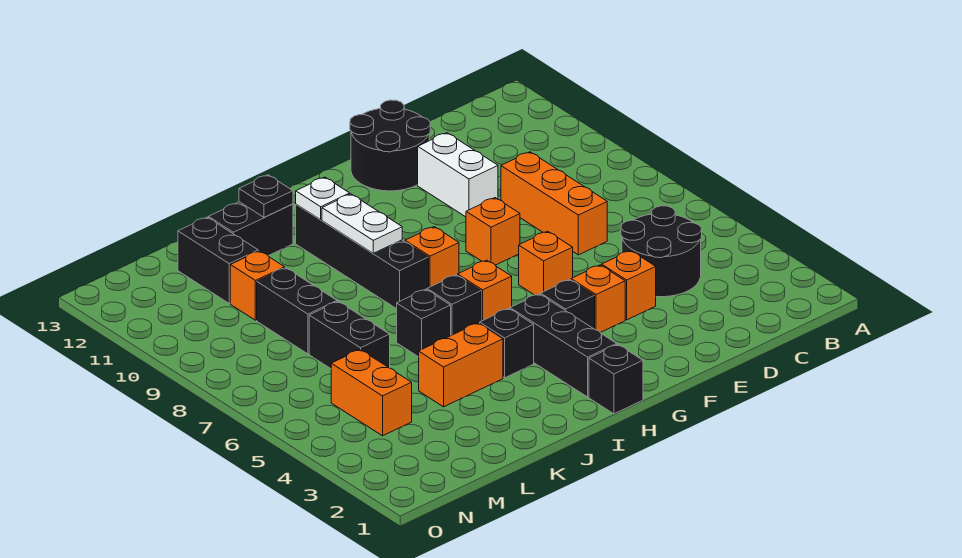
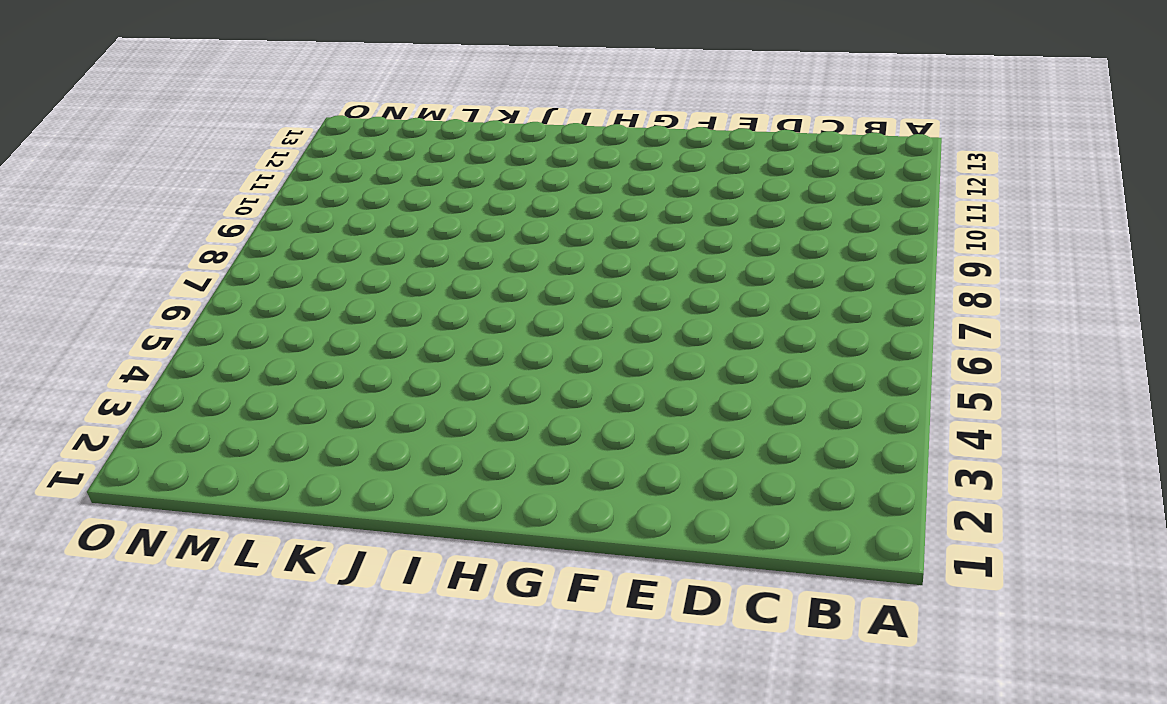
none -> black round brick C4:D5 level 1
none -> orange brick D7:D9 level 1
none -> orange brick E4 level 1

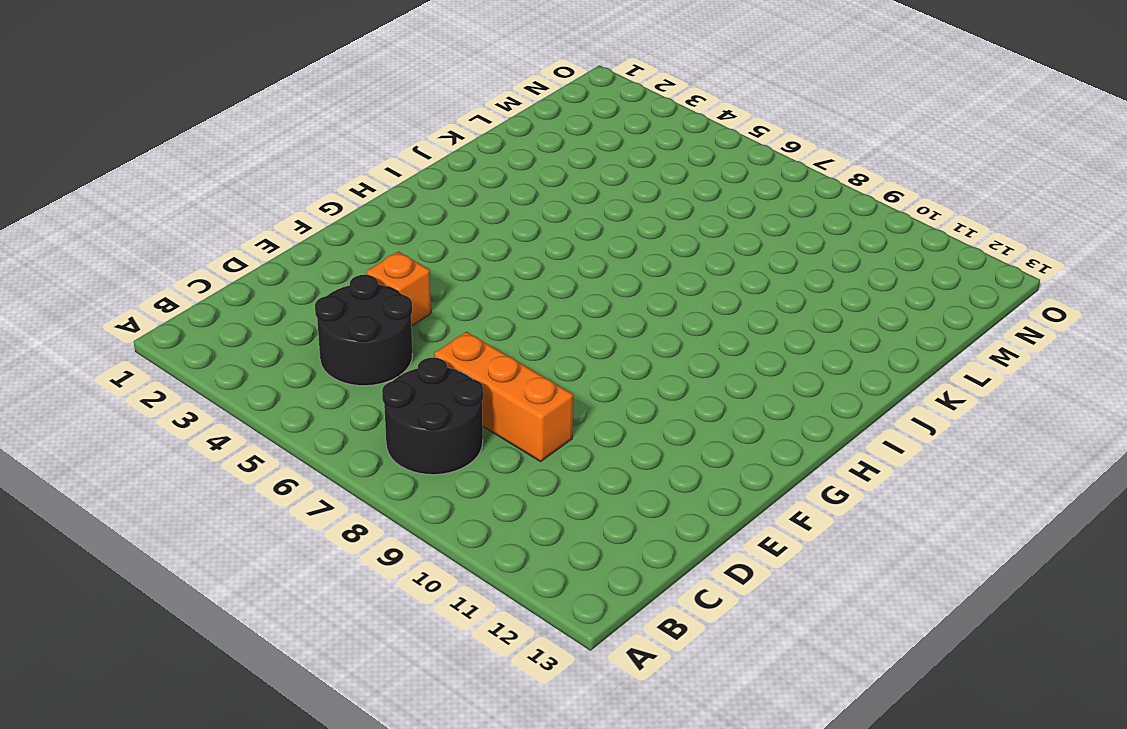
black round brick B7:C8 level 1 -> black round brick E12:F13 level 1
none -> white brick E10:E11 level 1
none -> orange brick F4 level 1
none -> orange brick F6 level 1

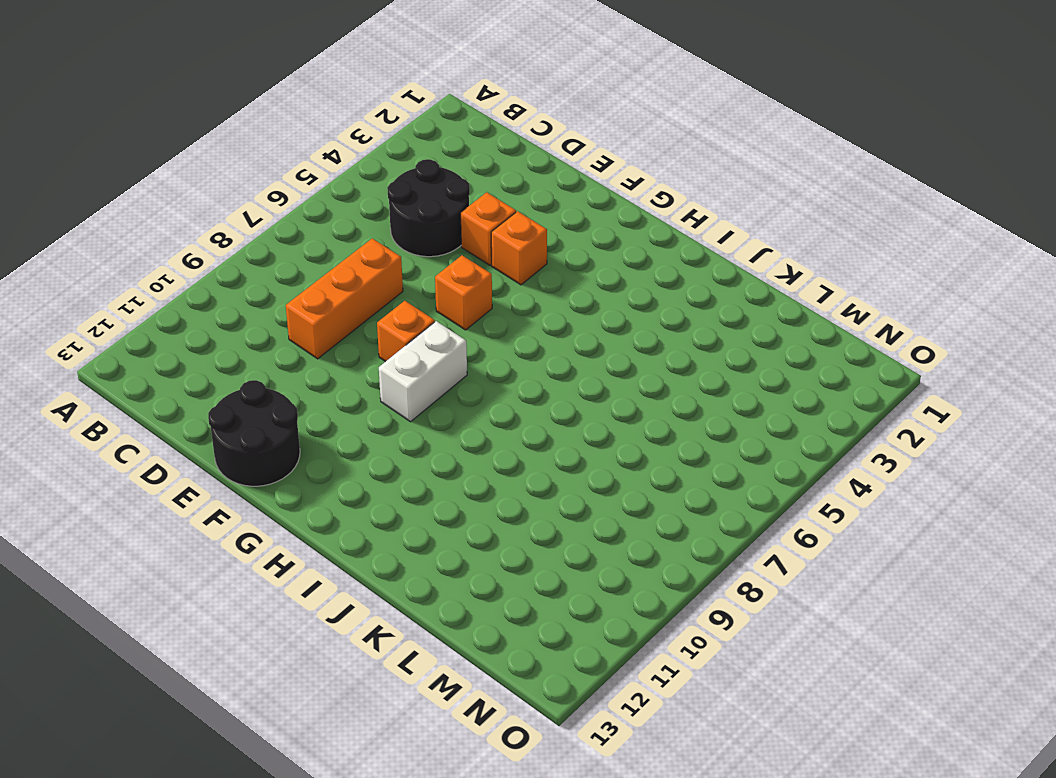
white brick G8:G9 level 1 -> white brick E10:E11 level 1
none -> black brick G4 level 1
none -> black brick H1 level 1
none -> black brick H2:H4 level 1

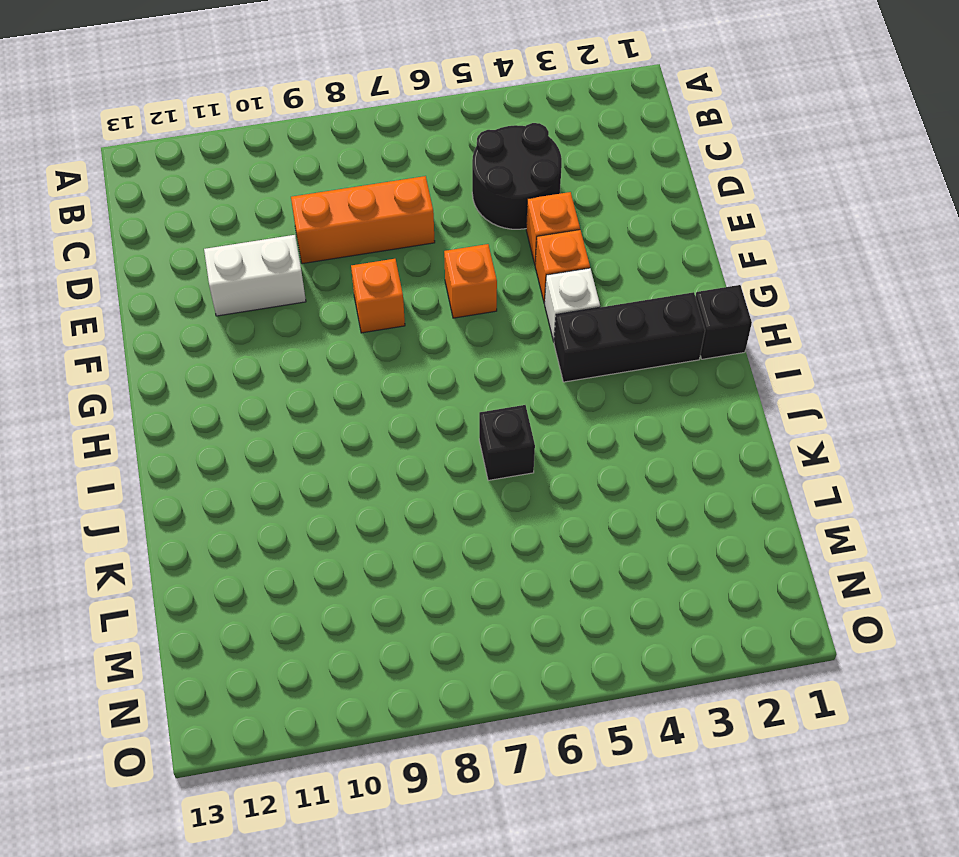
white brick G4 level 1 -> black brick G4 level 1
none -> black round brick E12:F13 level 1
none -> orange brick H6 level 1
none -> orange brick H8 level 1

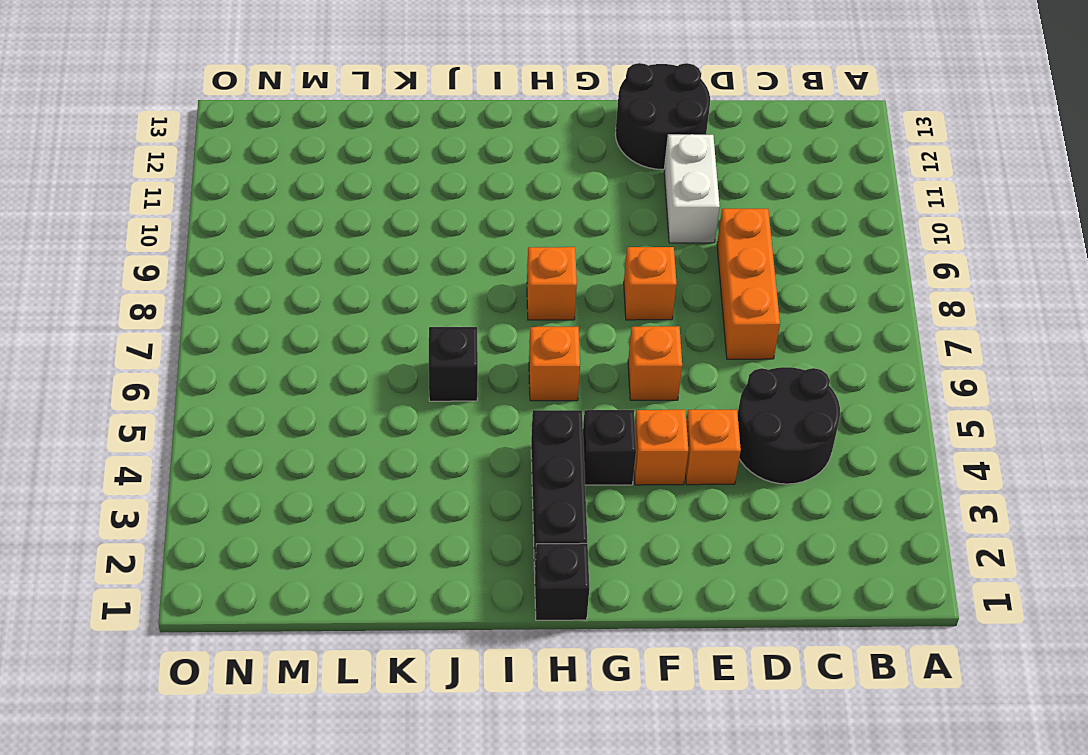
none -> black brick I4 level 1
none -> black brick I6 level 1
none -> black brick I8:I11 level 1

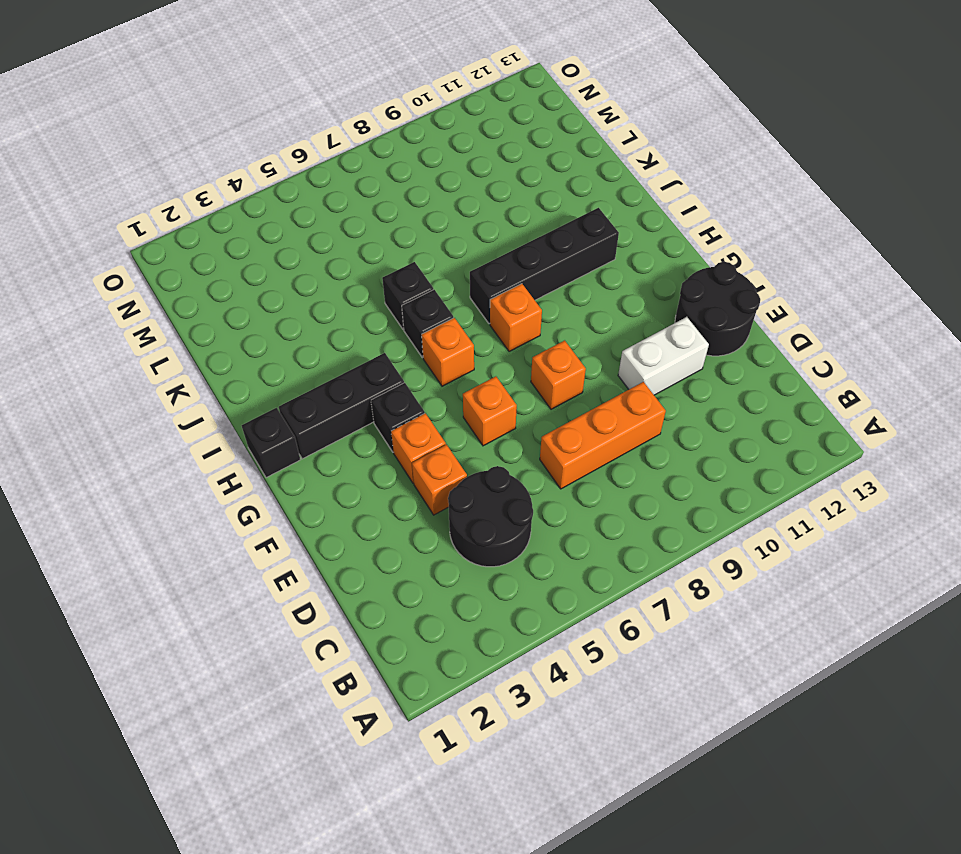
none -> black brick I4 level 1
none -> orange brick J4:K4 level 1
none -> black brick J12:K12 level 1

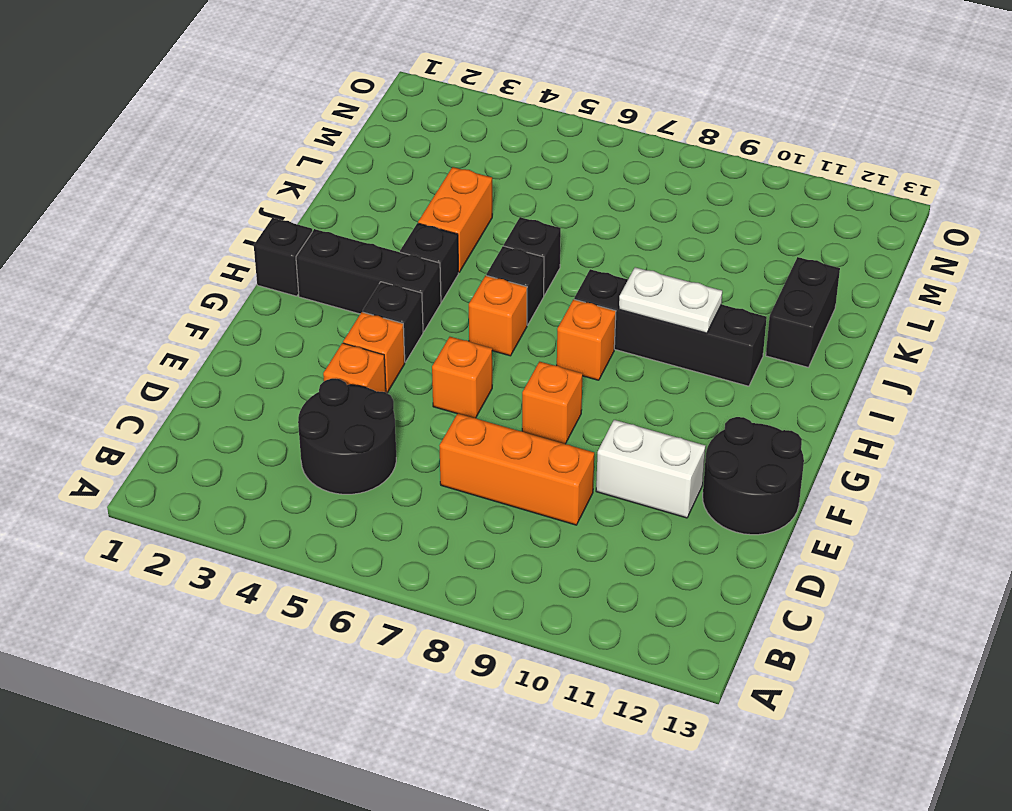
none -> black brick L6:L7 level 1
none -> black brick L8:L9 level 1
none -> orange brick L10 level 1

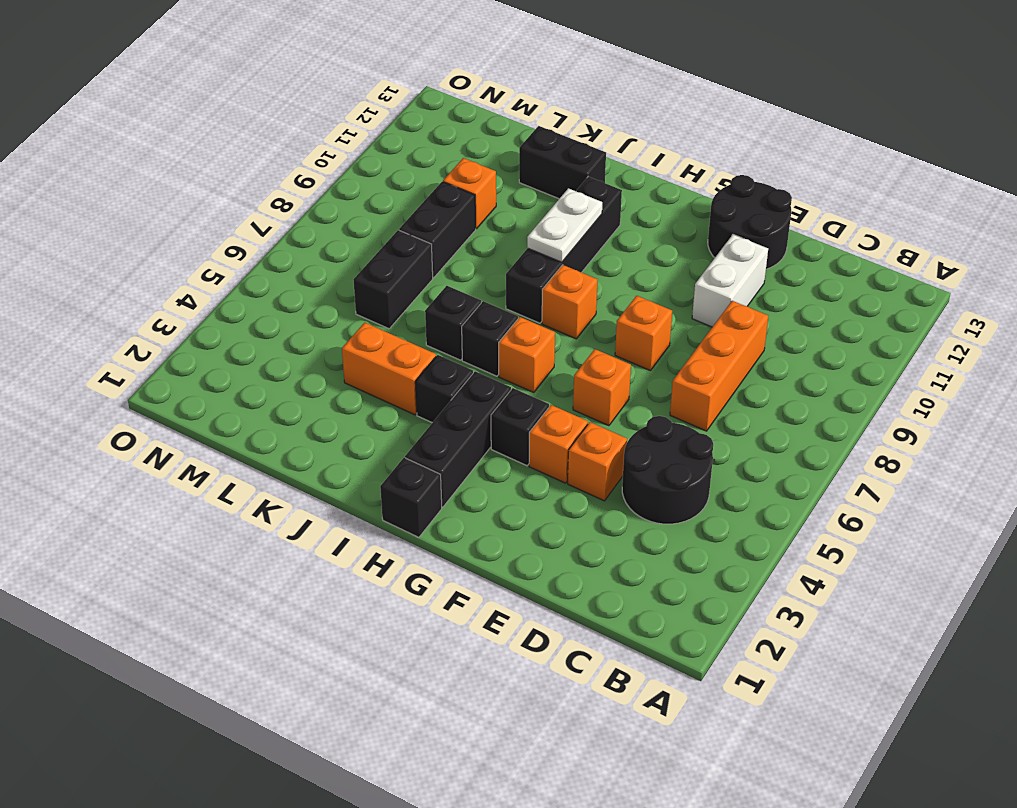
none -> black brick L11:L12 level 1
none -> orange brick M4:M5 level 1
none -> white plate I11 level 2

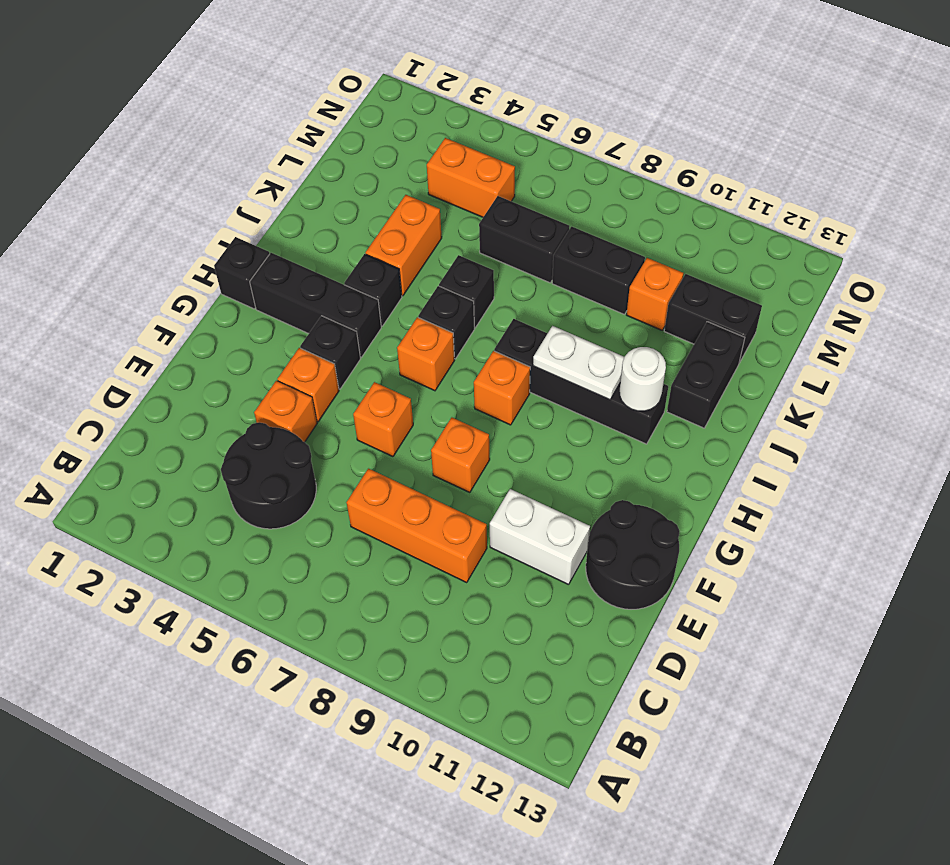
white round brick I11 level 2 -> white plate I11 level 2
none -> black plate J12 level 2

